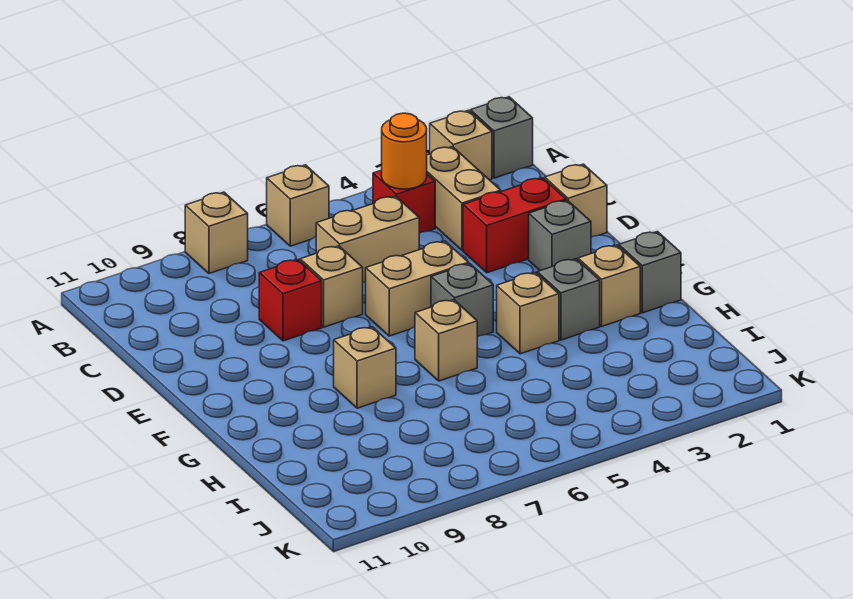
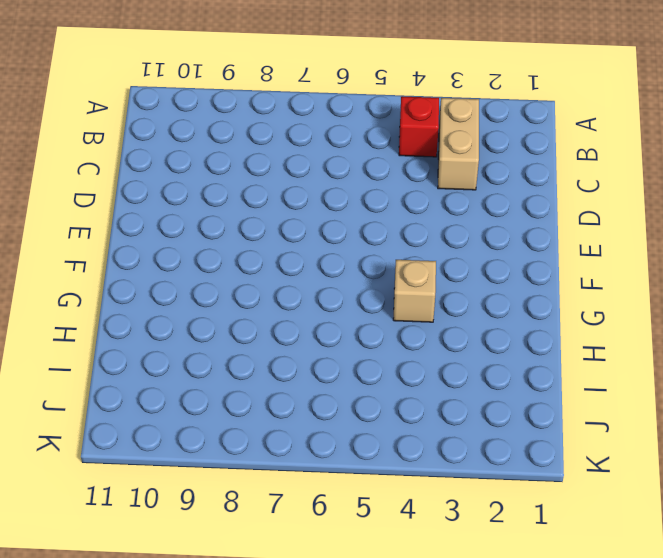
none -> grey brick A1 level 1
none -> tan brick A2 level 1
none -> tan brick A6 level 1

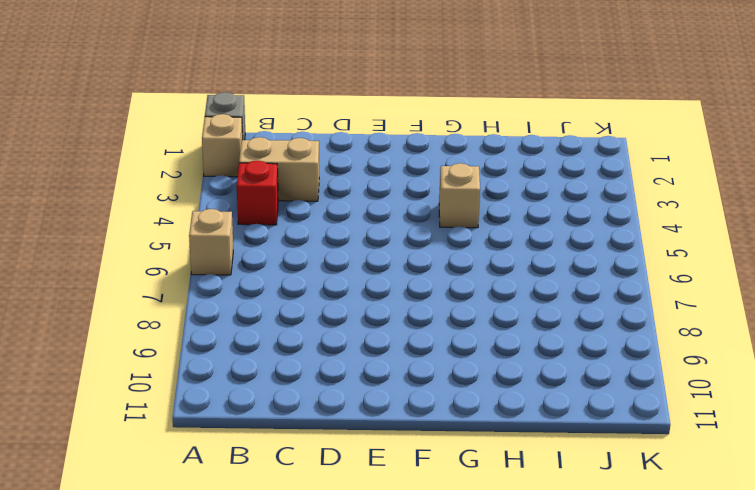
none -> tan brick A8 level 1
none -> tan brick C5:C6 level 1
none -> tan brick D1 level 1

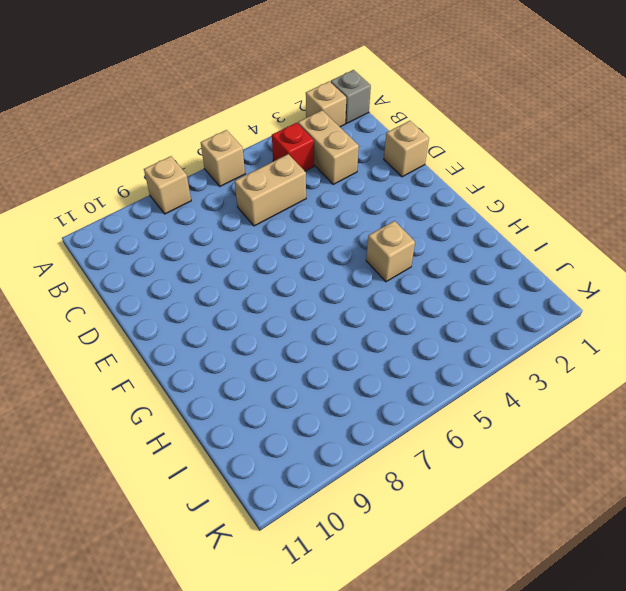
none -> red brick D2:D3 level 1
none -> tan brick D7 level 1
none -> red brick D8 level 1

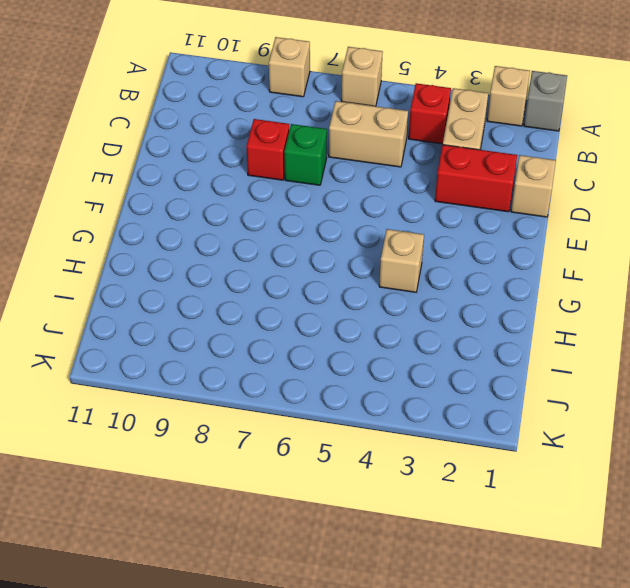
green brick D7 level 1 -> tan brick D7 level 1
none -> grey brick E2 level 1
none -> tan brick E5:E6 level 1
none -> grey brick F5 level 1

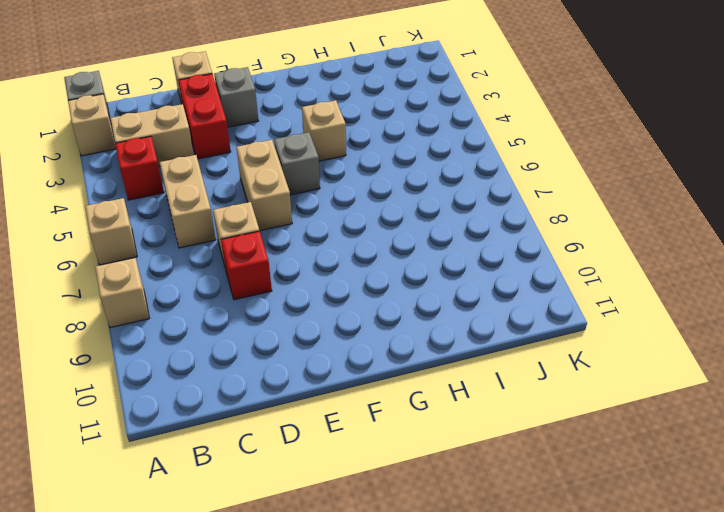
none -> grey brick G1 level 1
none -> tan brick G2 level 1
none -> grey brick G3 level 1

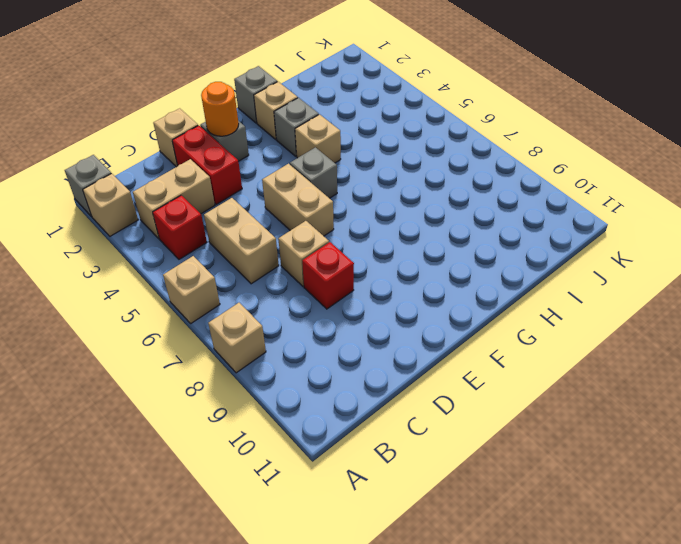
orange round brick E2 level 2 -> orange round brick B4 level 2
none -> tan brick G6 level 1
none -> tan brick G8 level 1

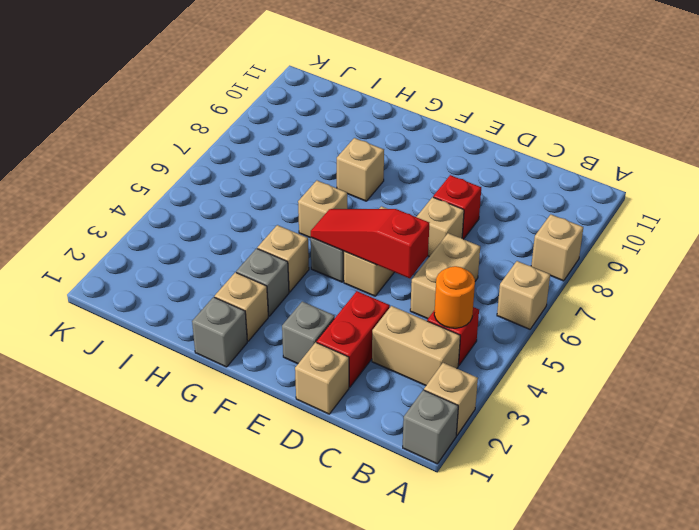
red slope D5:F5 level 2 top D -> none

